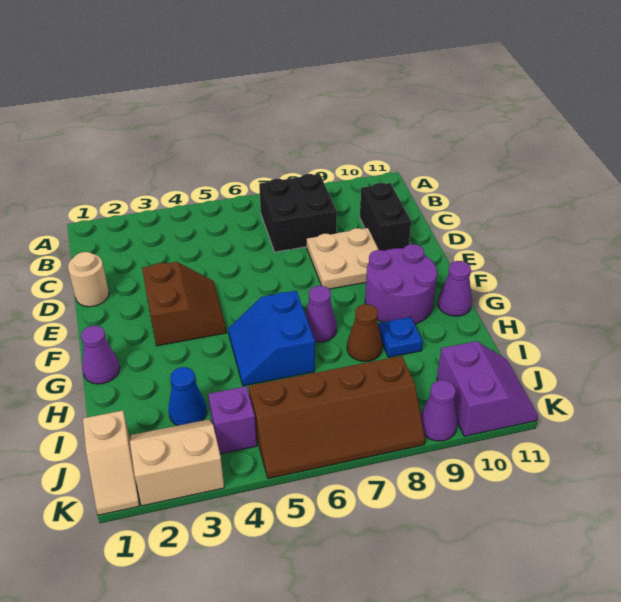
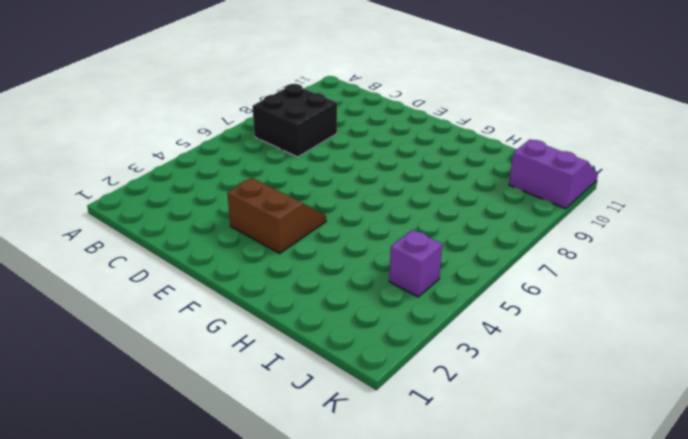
none -> black brick C10:D10 level 1
none -> tan round brick D1 level 1
none -> tan plate D8:E9 level 1

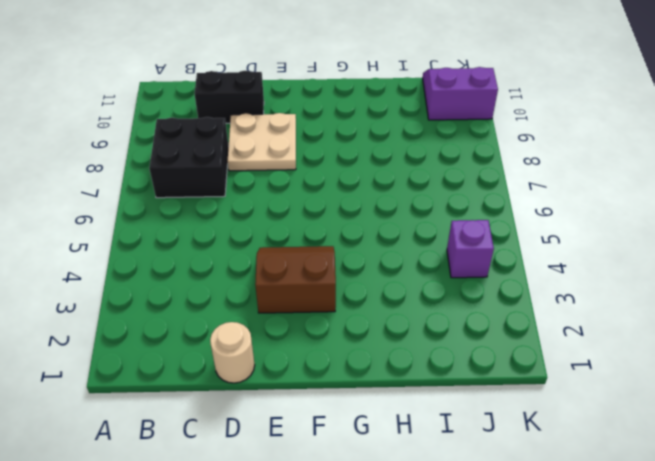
none -> purple round brick F9:G10 level 1
none -> purple cone G1 level 1
none -> blue slope G5:H6 level 1 top 6

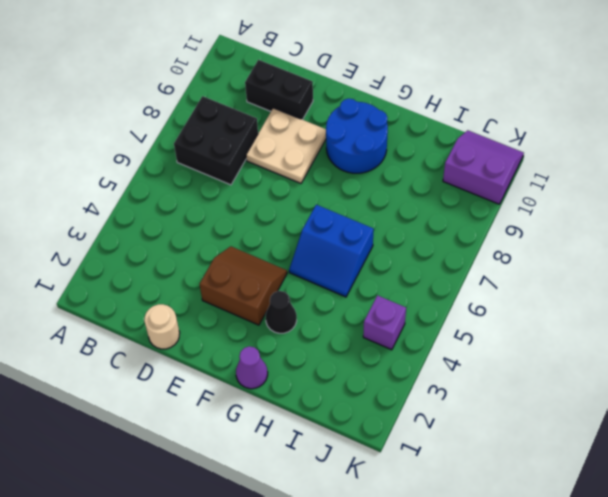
blue round brick F9:G10 level 1 -> purple round brick F9:G10 level 1
black cone G3 level 1 -> none
none -> purple cone G7 level 1
none -> purple cone G11 level 1
none -> brown cone H8 level 1

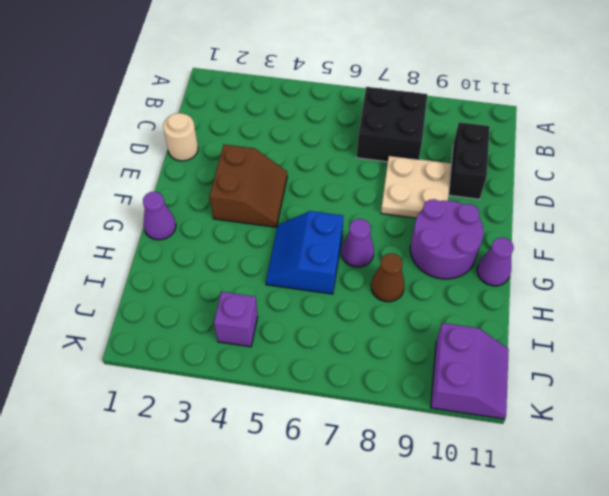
none -> blue plate H9 level 1
none -> blue cone I3 level 1
none -> tan slope J1:K1 level 1 top J

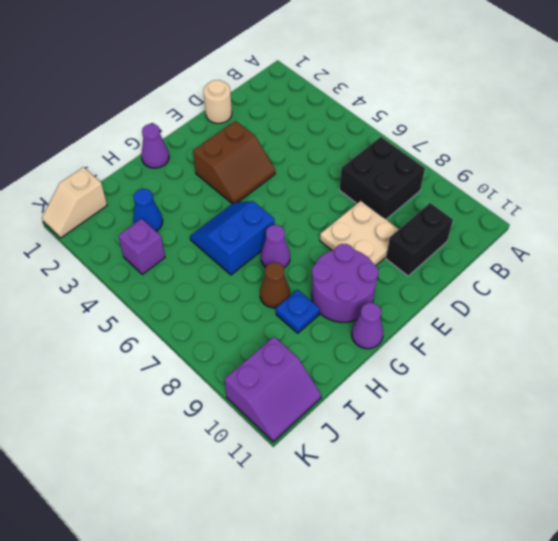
none -> tan slope J2:K3 level 1 top K
none -> brown slope J5:K8 level 1 top J
none -> purple cone K9 level 1

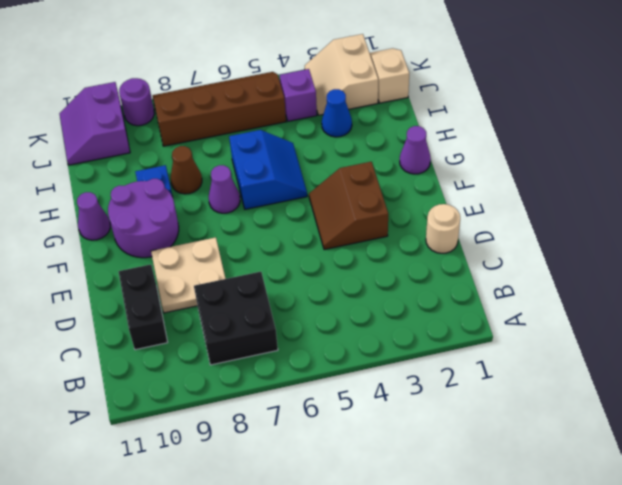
tan slope J2:K3 level 1 top 2 -> tan slope J2:K3 level 1 top K
purple round brick K9 level 1 -> purple cone K9 level 1

